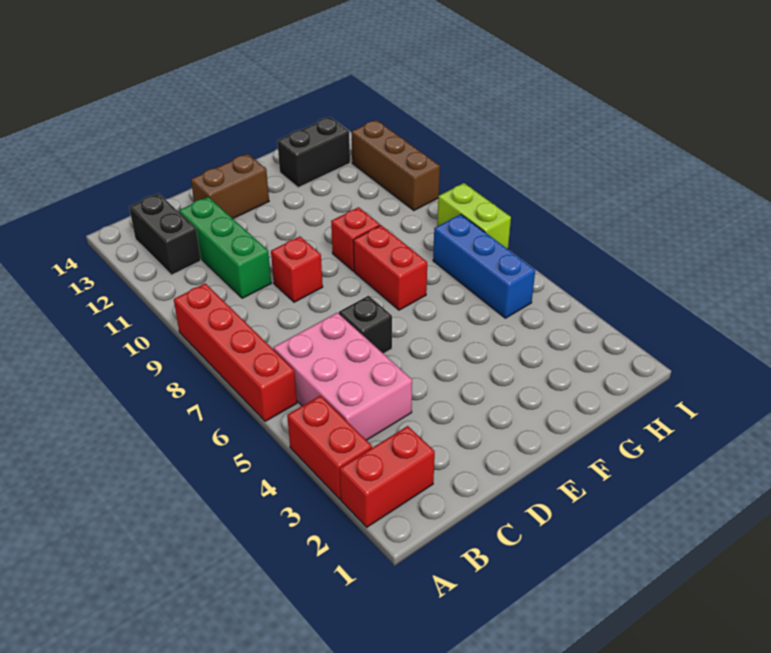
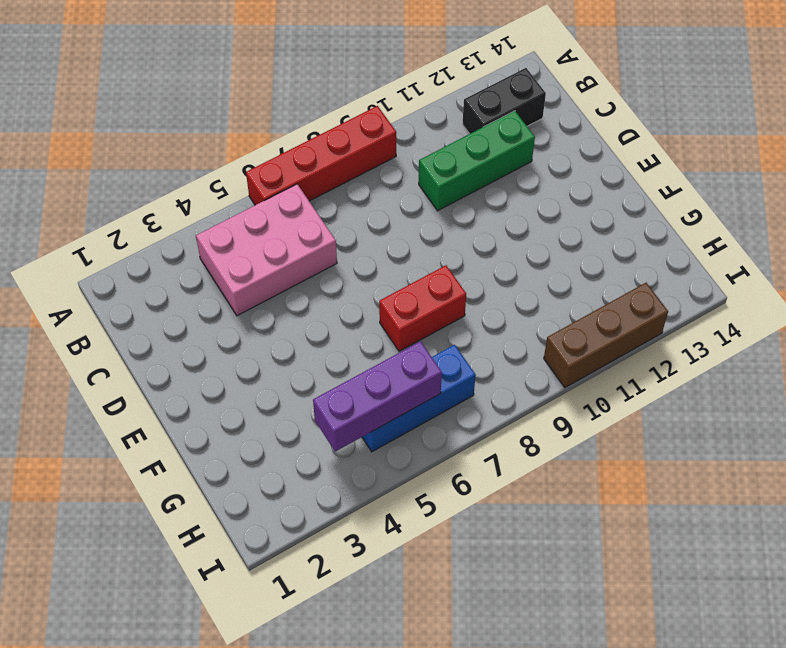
purple brick H4:H6 level 2 -> none
none -> red brick A2:B2 level 1
none -> red brick A3:A4 level 1
none -> black brick D6 level 1

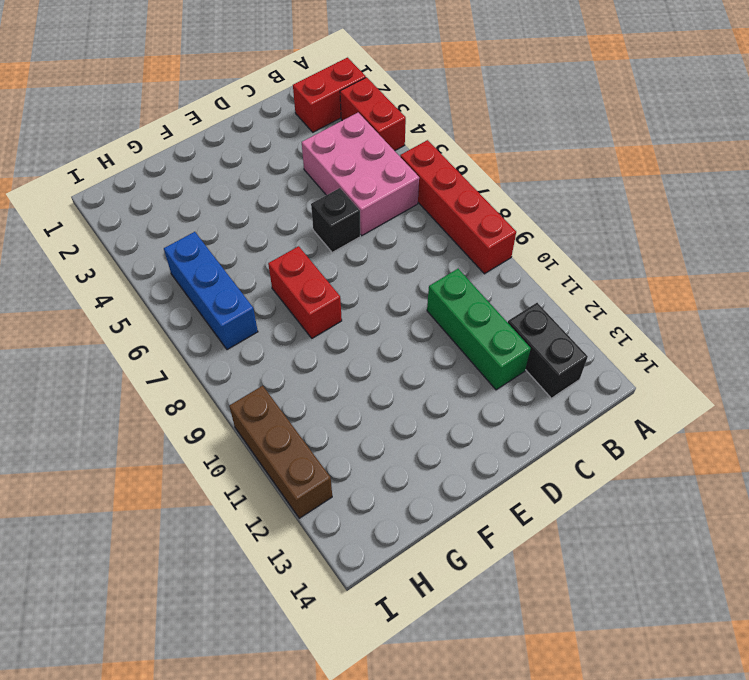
none -> red brick D9 level 1
none -> brown brick D13:E13 level 1
none -> red brick F9 level 1

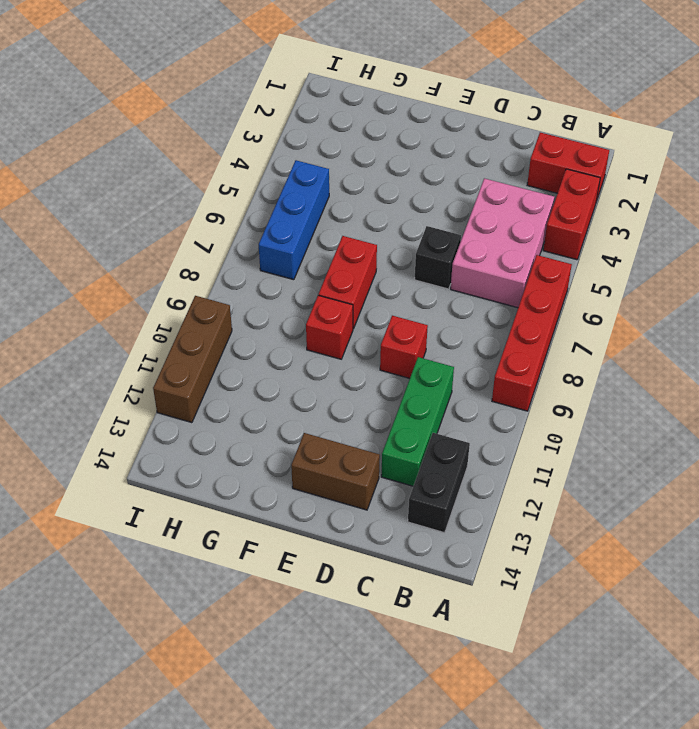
none -> black brick G13:H13 level 1
none -> lime brick I7:I8 level 1

